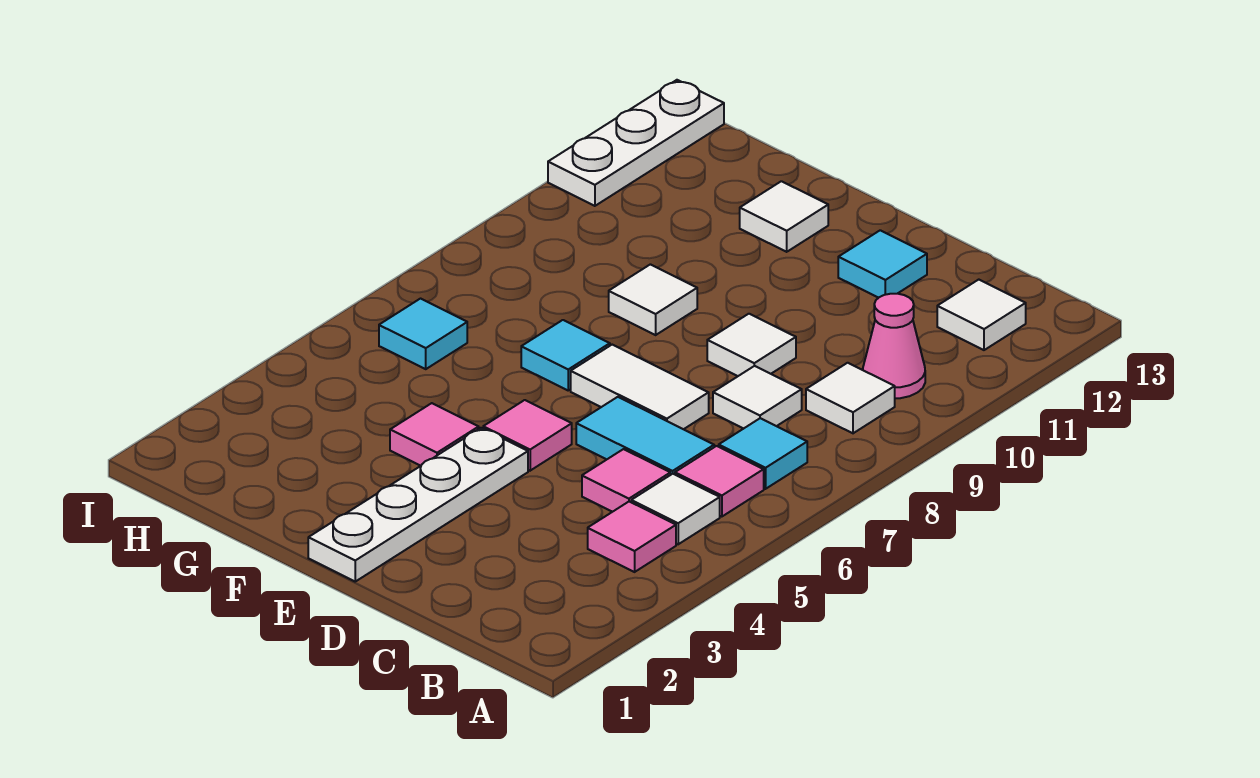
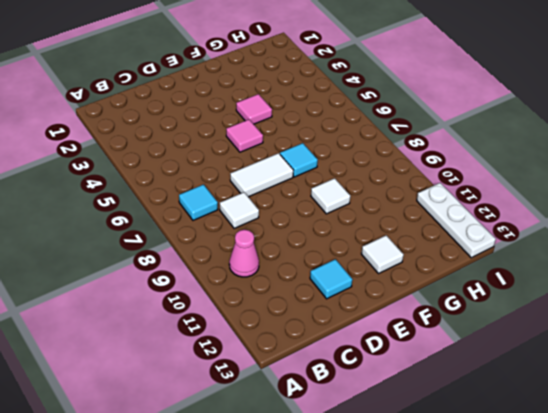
none -> pink tile B4 level 1
none -> white tile B5 level 1
none -> pink tile B6 level 1

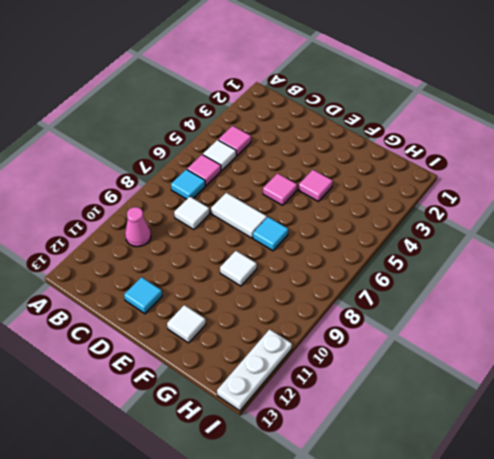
none -> white tile B9 level 1
none -> white tile B12 level 1
none -> pink tile C5 level 1

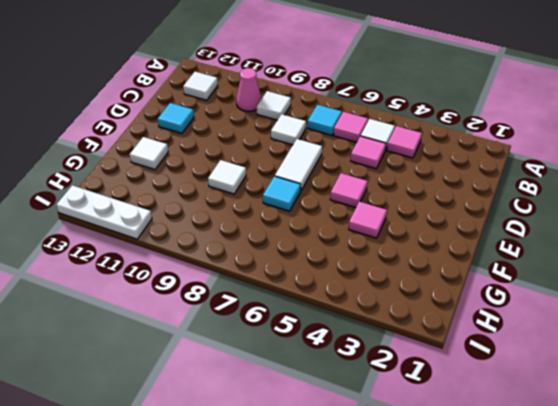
none -> cyan tile C6:D6 level 1
none -> white tile D9 level 1
none -> white plate E1:E4 level 1

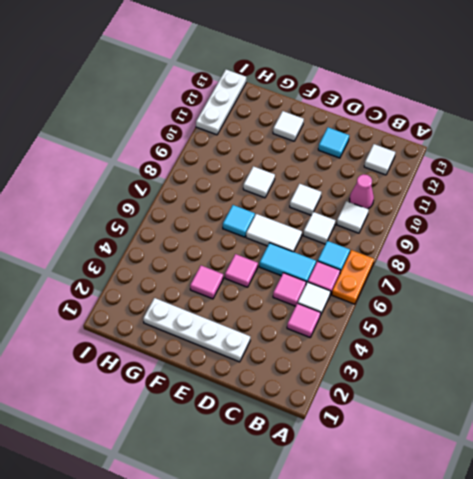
orange plate A6:A7 level 1 -> none
white plate D2:G2 level 1 -> white plate E1:E4 level 1
none -> cyan tile H6 level 1

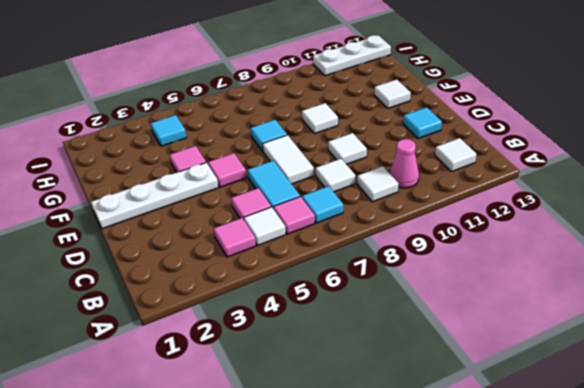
cyan tile H4 level 1 -> cyan tile H6 level 1

